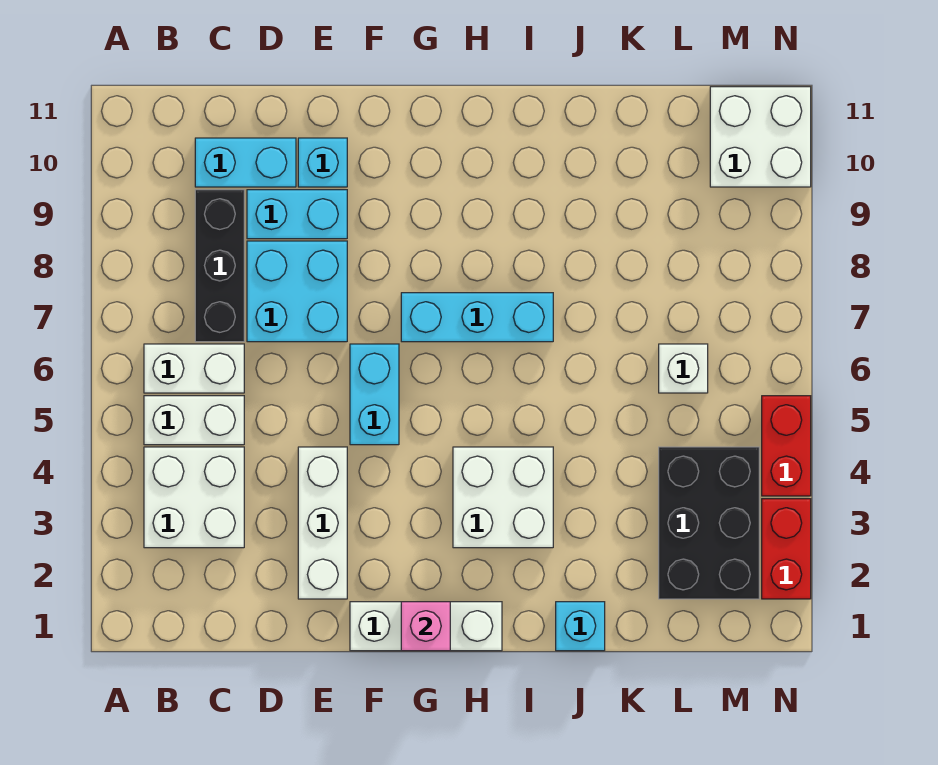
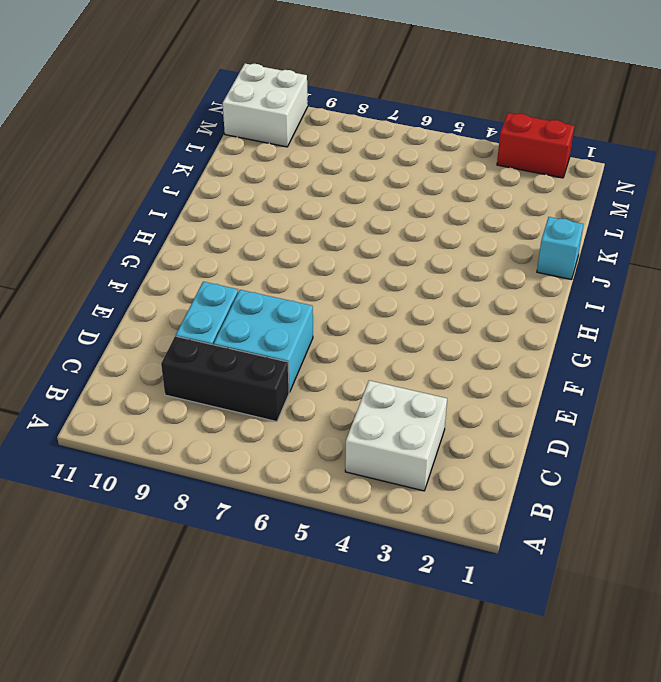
none -> white brick B5:C5 level 1
none -> white brick B6:C6 level 1
none -> cyan brick C10:D10 level 1

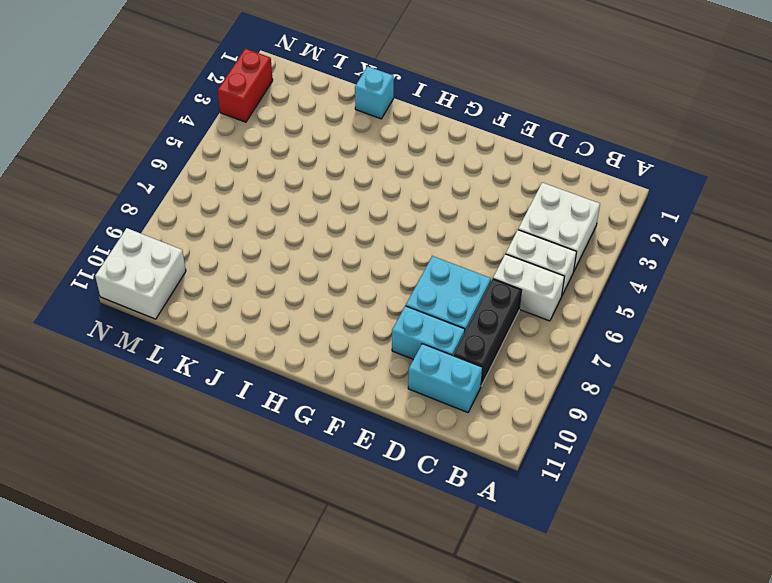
none -> white brick E2:E4 level 1
none -> cyan brick E10 level 1
none -> white brick F1:H1 level 1

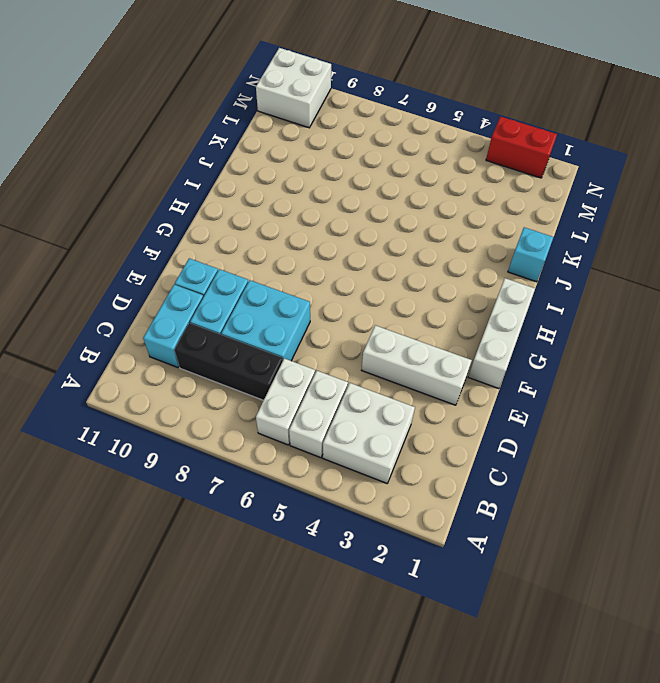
none -> cyan brick F5:F6 level 1
none -> cyan brick G7:I7 level 1
none -> white brick H3:I4 level 1

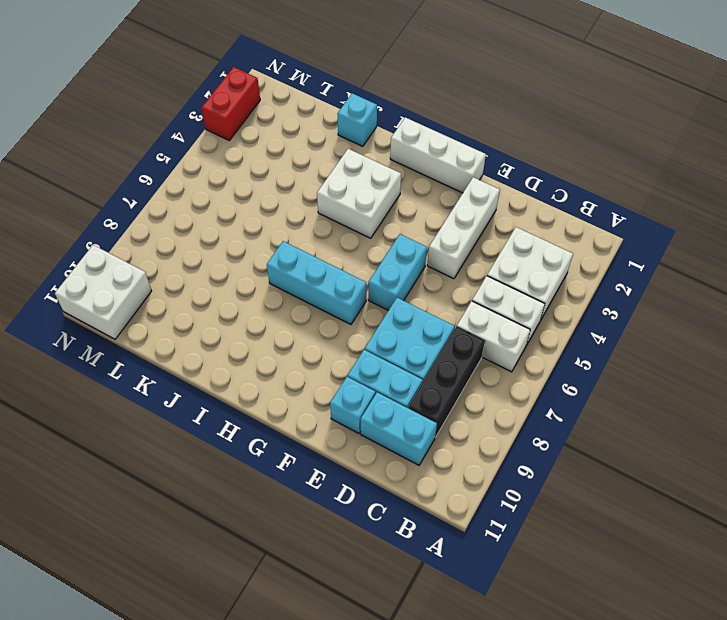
none -> black brick L2:M4 level 1
none -> white brick L6 level 1
none -> red brick N4:N5 level 1

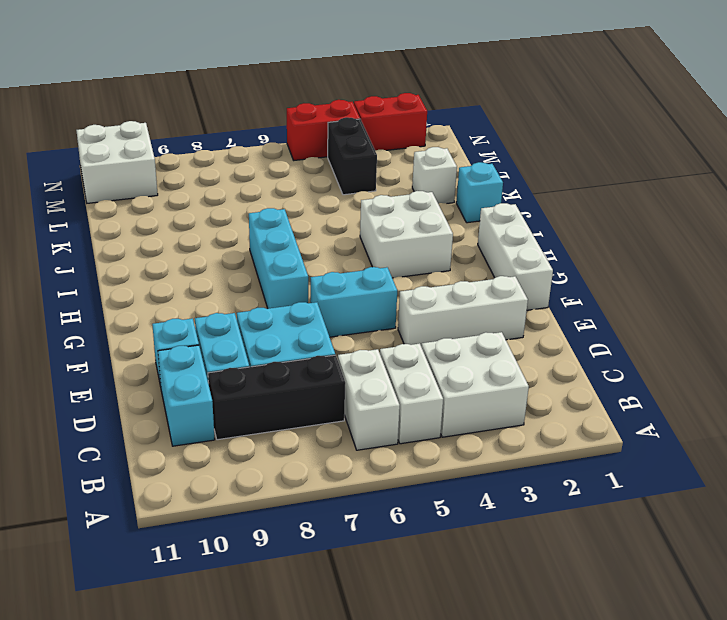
white brick K2 level 1 -> white brick L6 level 1
black brick L4:M4 level 1 -> black brick L2:M4 level 1
none -> pink brick G1 level 2

